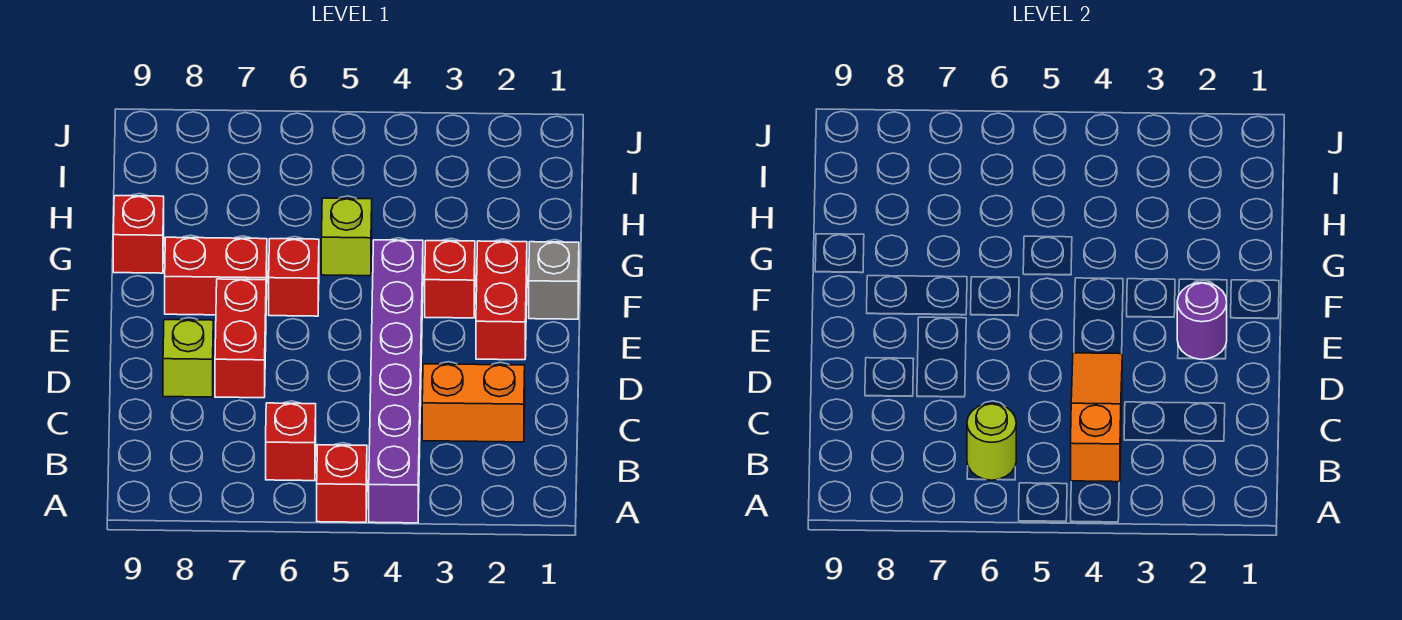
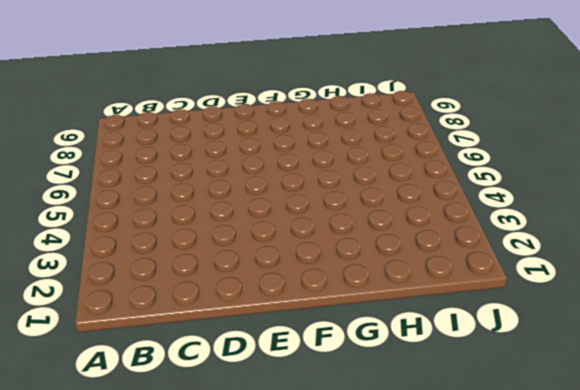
none -> purple brick A4:F4 level 1
none -> red brick A5 level 1
none -> red brick B6 level 1

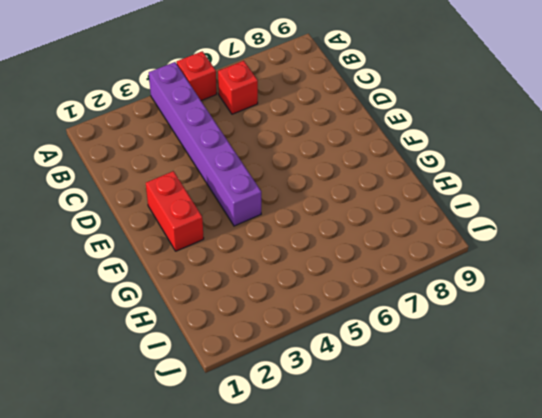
none -> orange brick C2:C3 level 1
none -> red brick D7:E7 level 1
none -> lime brick D8 level 1

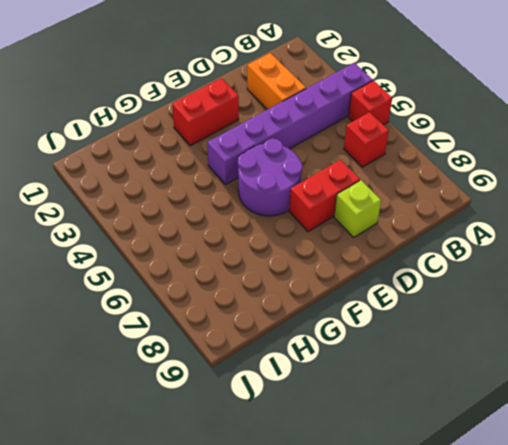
purple round brick E5:F6 level 1 -> red brick F6 level 1
none -> grey brick F1 level 1
none -> red brick F3 level 1
none -> red brick F7:F8 level 1

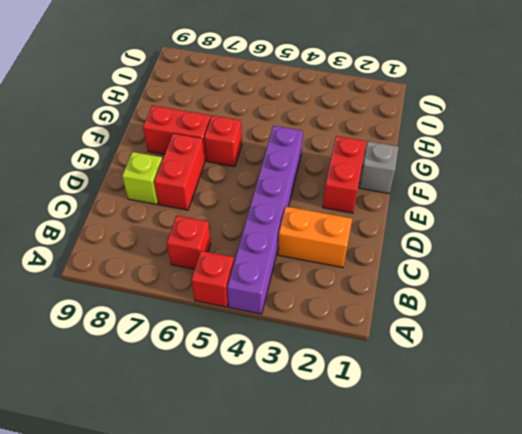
none -> red brick F3 level 1
none -> lime brick G5 level 1
none -> red brick G9 level 1

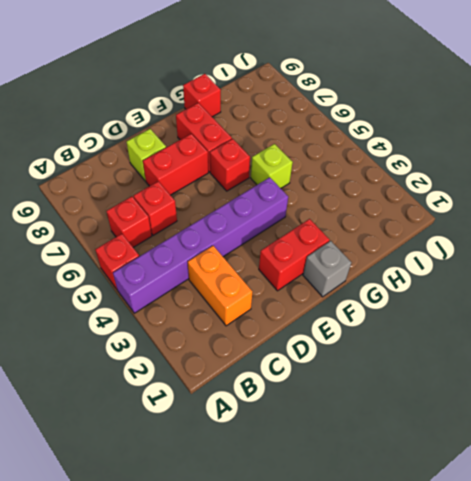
red brick C6 level 1 -> red brick F3 level 1
none -> orange slope B4:D4 level 2 top B
none -> lime round brick B6 level 2
none -> purple round brick E2 level 2

